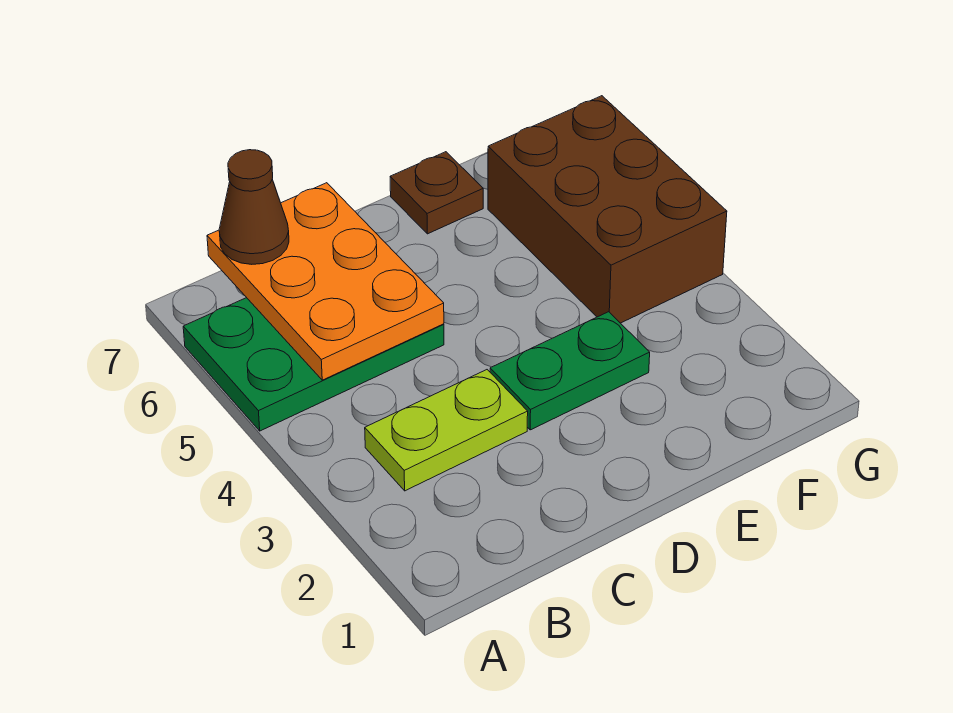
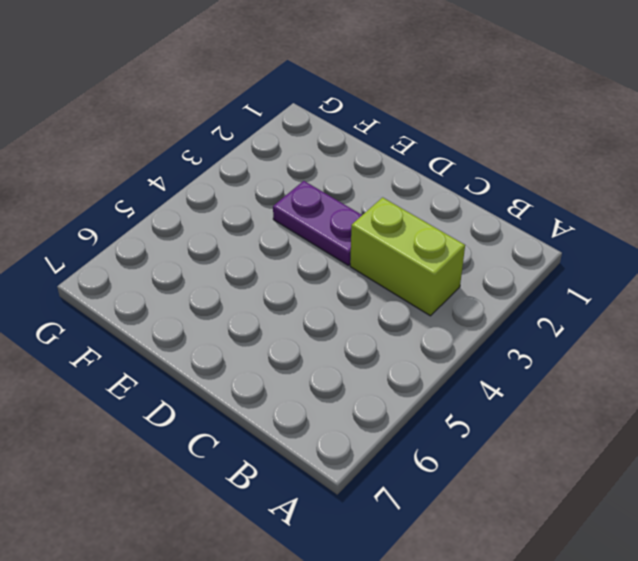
lime brick B3:C3 level 1 -> lime plate B3:C3 level 1
purple plate D3:E3 level 1 -> green plate D3:E3 level 1
none -> green plate A5:C6 level 1
none -> brown plate E7 level 1

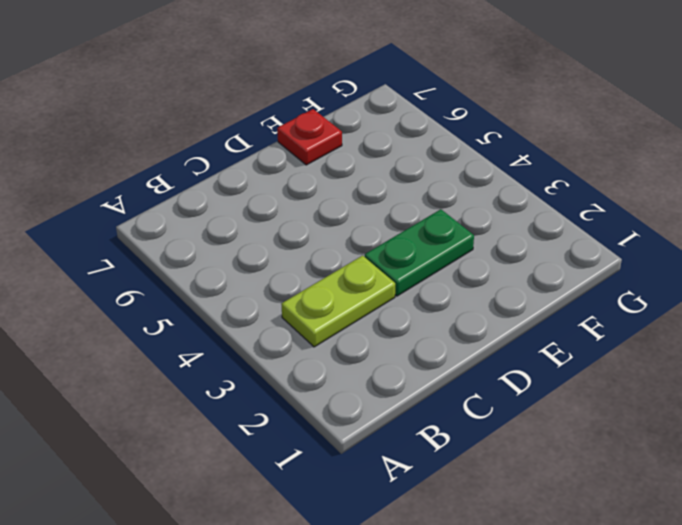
red plate E7 level 1 -> brown plate E7 level 1
none -> green plate A5:C6 level 1
none -> brown brick F4:G6 level 1

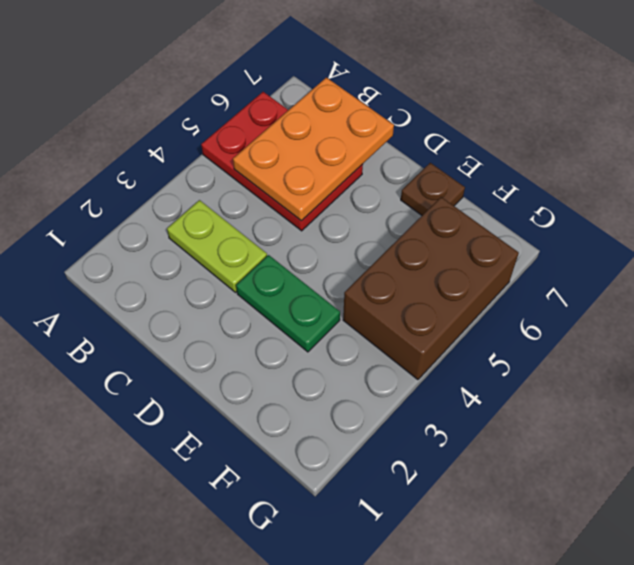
red plate A5:C6 level 1 -> green plate A5:C6 level 1
none -> brown cone B7 level 3

